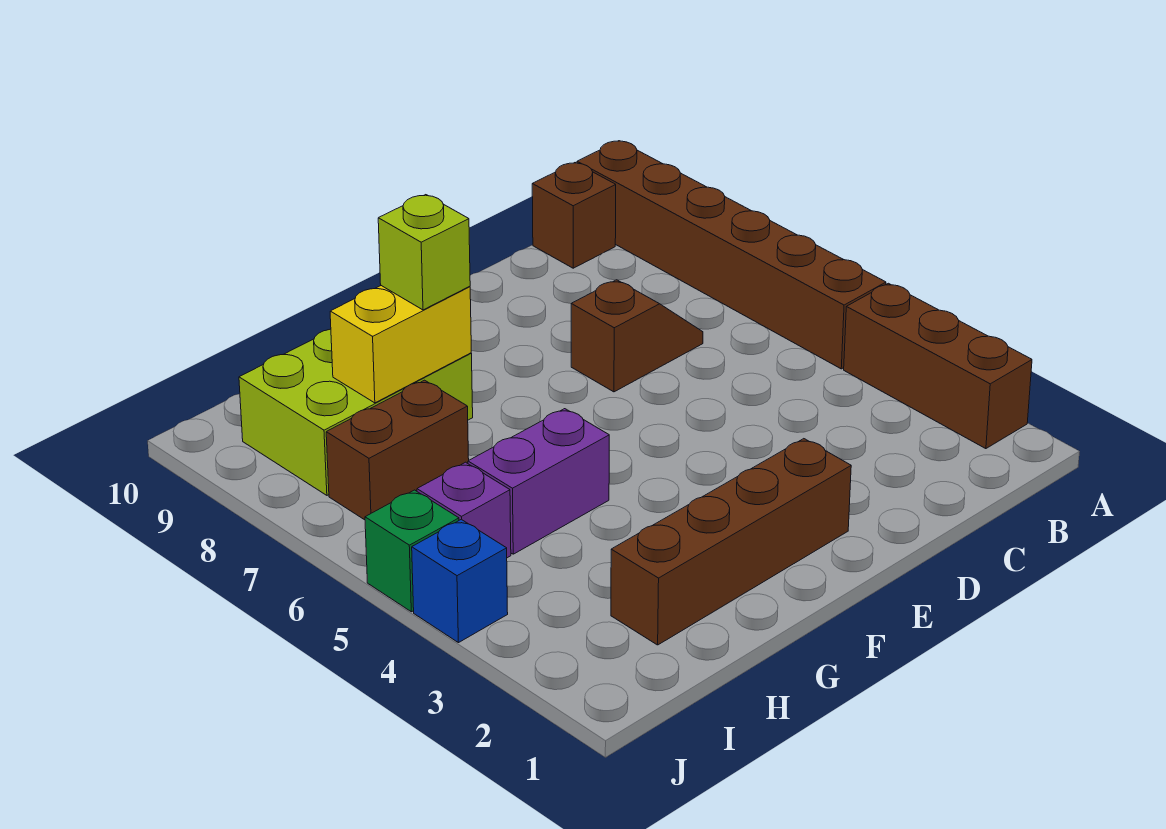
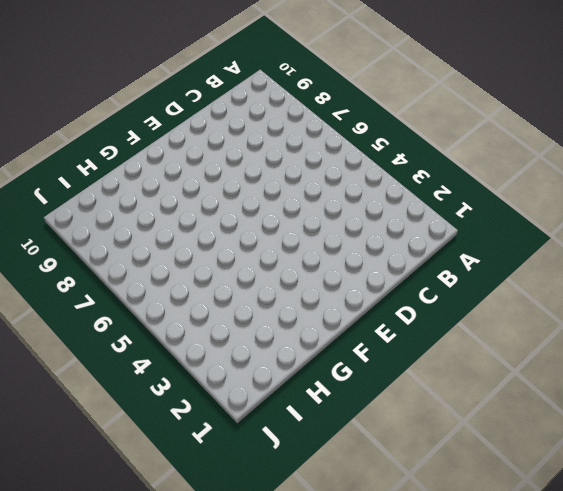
none -> brown brick A2:A4 level 1
none -> brown brick A5:A10 level 1
none -> brown brick B10 level 1

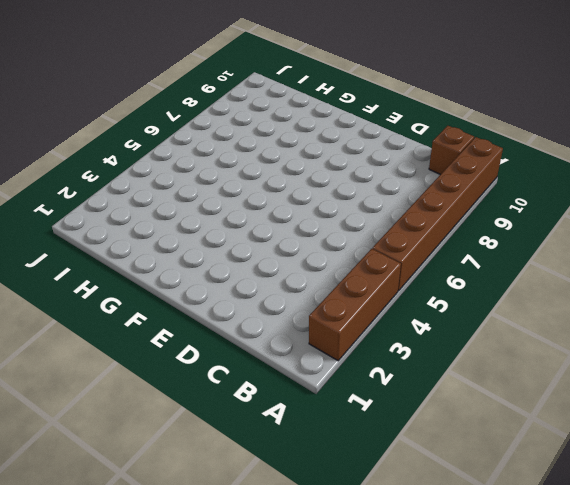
none -> brown slope C7:D7 level 1 top D
none -> brown brick E2:H2 level 1
none -> purple brick G5:H5 level 1

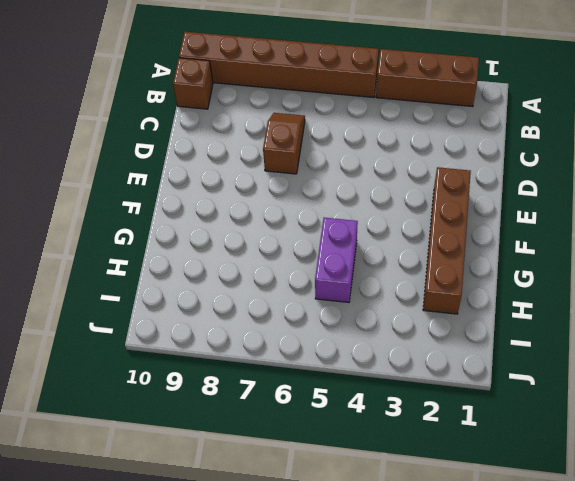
none -> lime brick G8:I9 level 1
none -> brown brick H7:I7 level 1
none -> purple brick I5 level 1

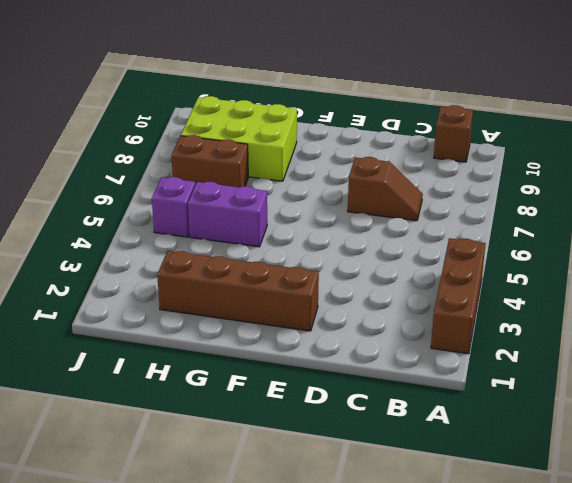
none -> brown brick A5:A10 level 1
none -> blue brick J4 level 1
none -> green brick J5 level 1

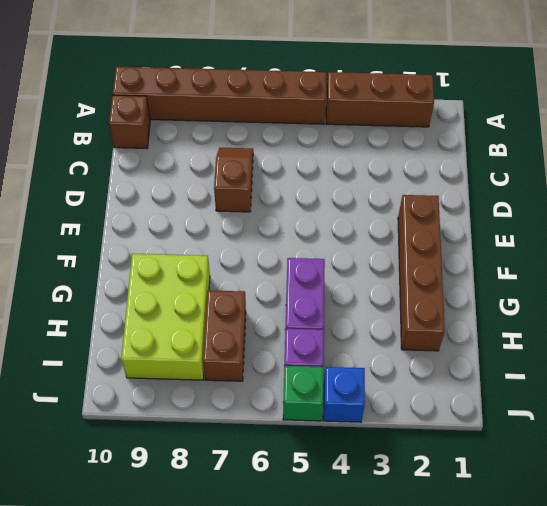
none -> yellow brick G8:H8 level 2
none -> lime brick G8 level 3

